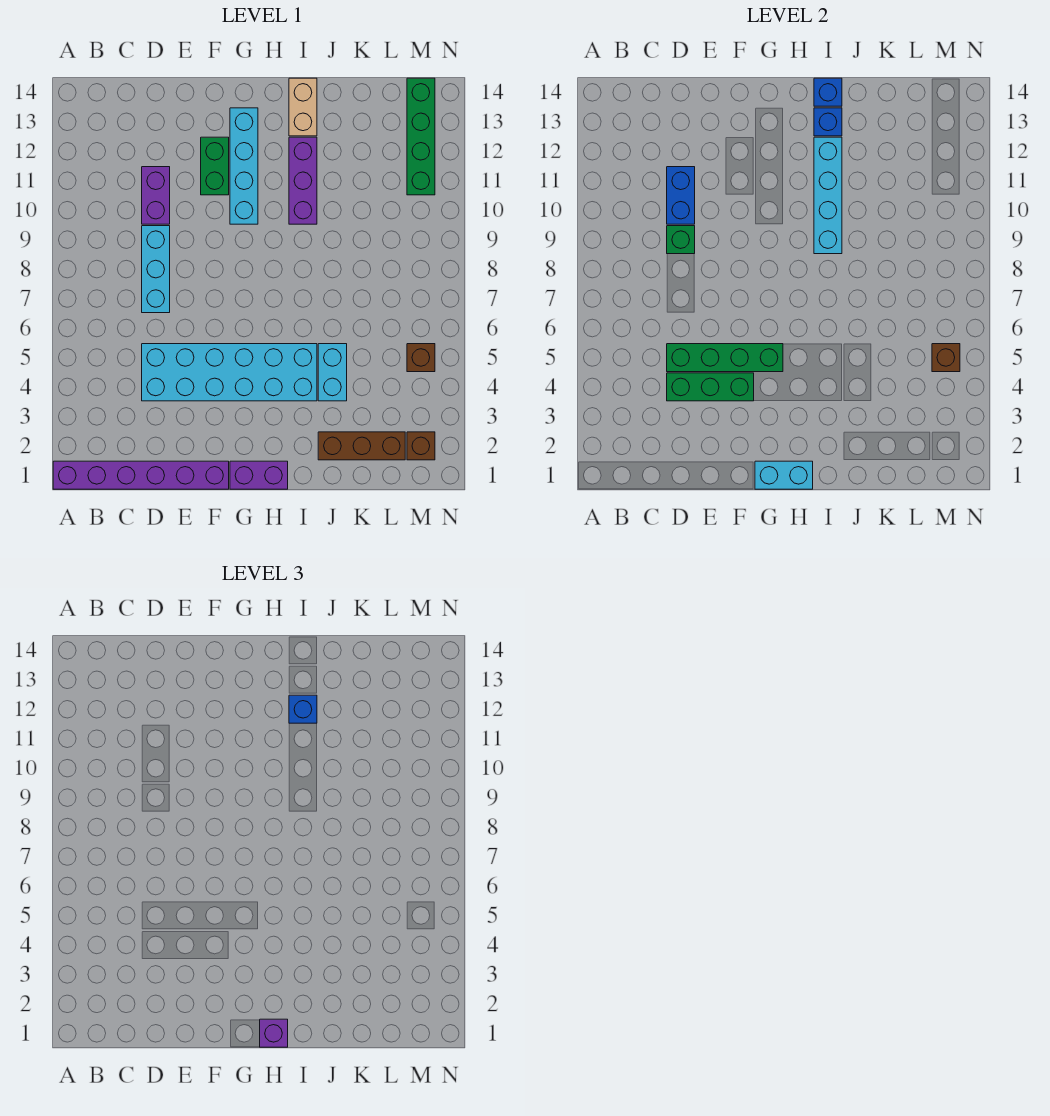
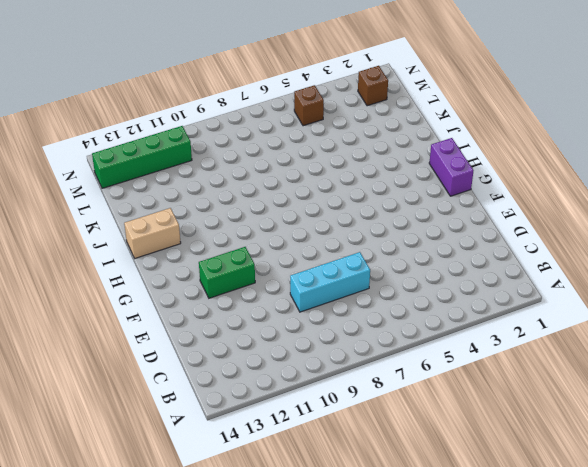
none -> purple brick A1:F1 level 1
none -> cyan brick D4:I5 level 1
none -> purple brick D10:D11 level 1

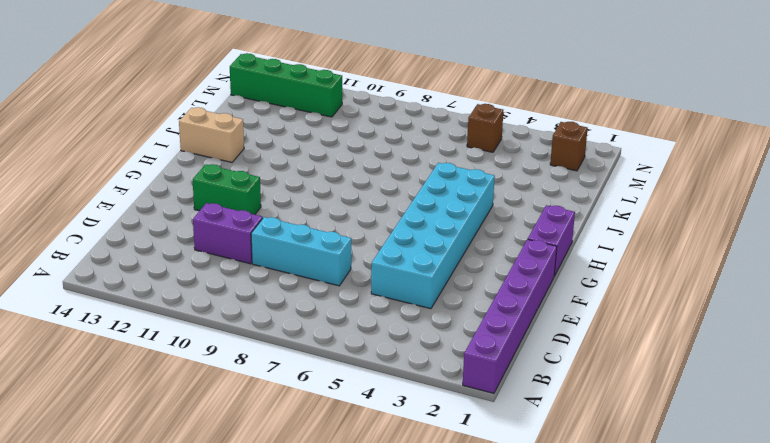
none -> cyan brick G10:G13 level 1
none -> purple brick I10:I12 level 1
none -> brown brick J2:L2 level 1

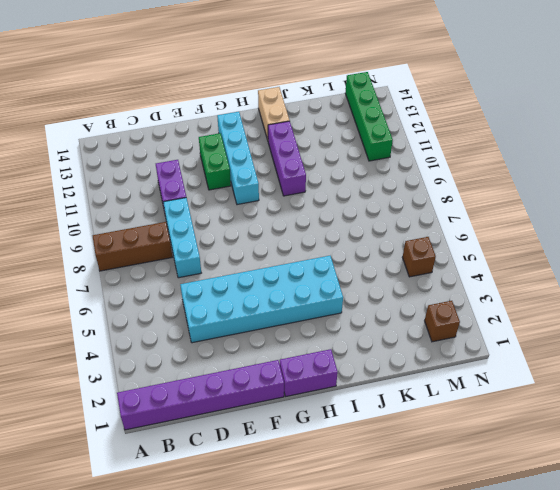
brown brick A8:C8 level 1 -> brown brick J2:L2 level 1
none -> cyan brick J4:J5 level 1
none -> green brick D4:F4 level 2
none -> green brick D5:G5 level 2

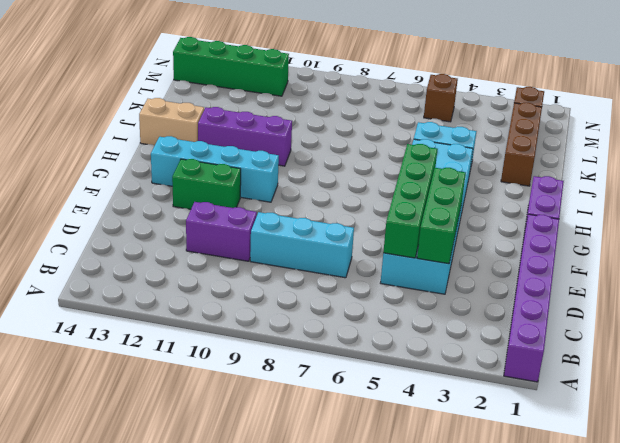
none -> green brick D9 level 2
none -> blue brick D10:D11 level 2
none -> cyan brick G1:H1 level 2

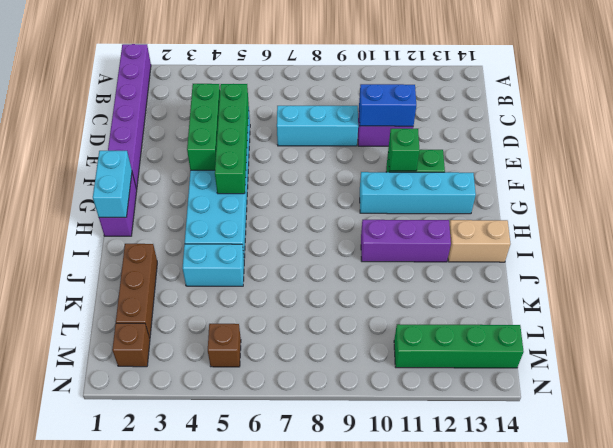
green brick F11 level 2 -> green brick D9 level 2
none -> cyan brick I9:I12 level 2
none -> blue brick I13 level 2
none -> blue brick I14 level 2

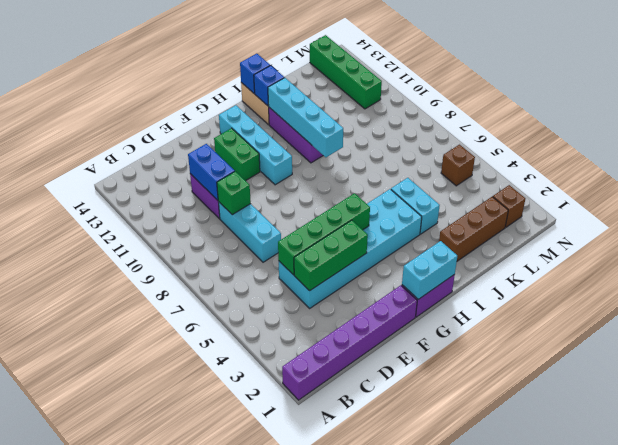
none -> brown brick M5 level 2
none -> purple brick H1 level 3
none -> blue brick I12 level 3

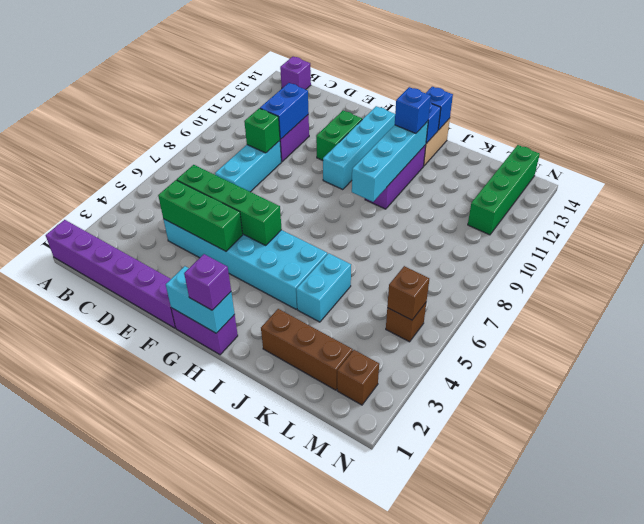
purple brick B14 level 1 -> none

